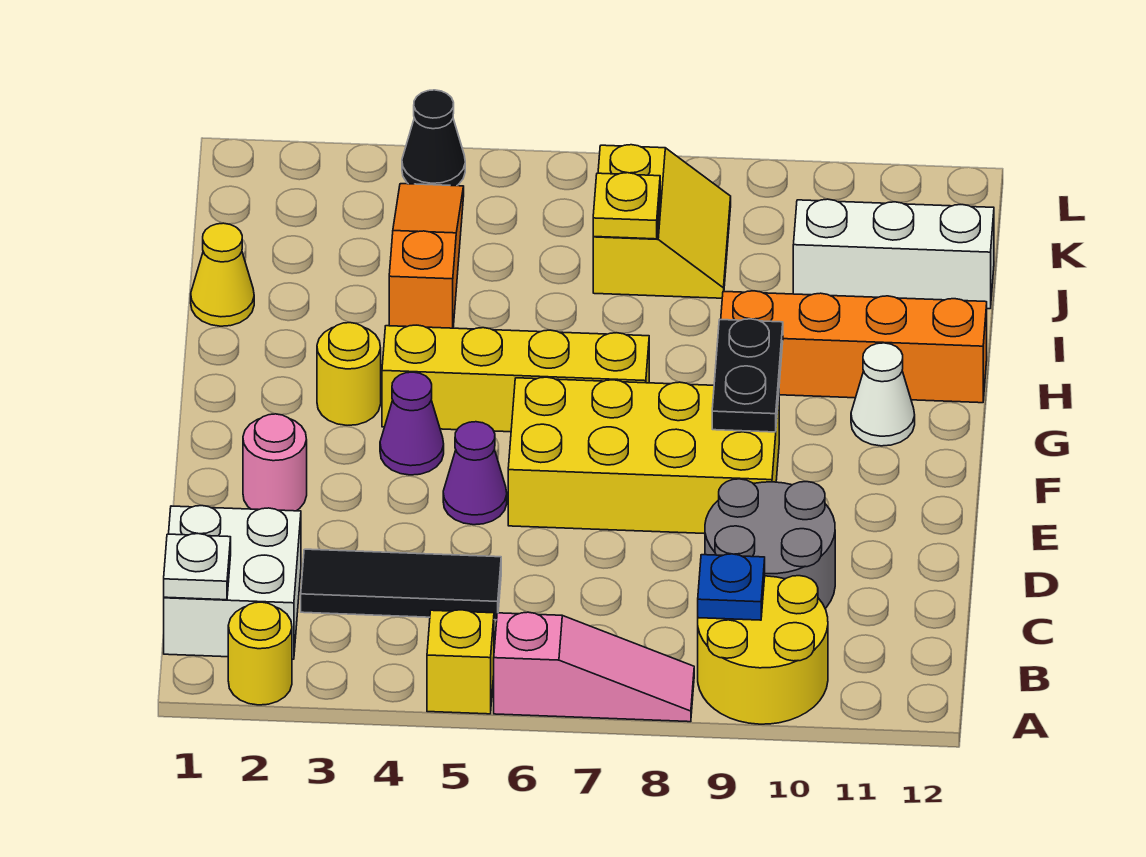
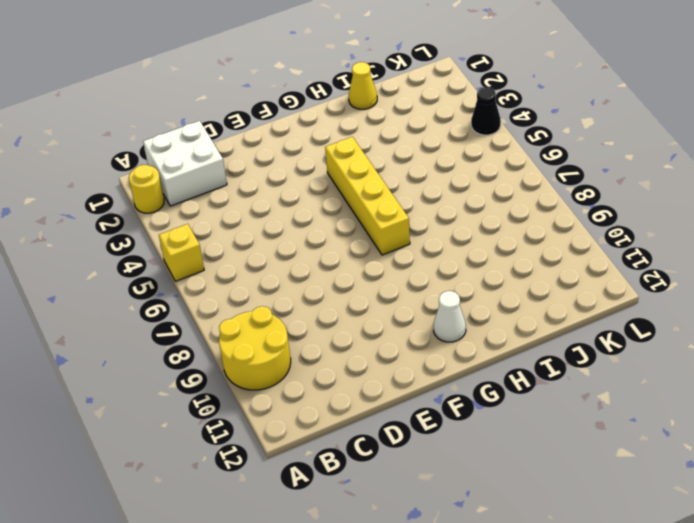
none -> pink slope A6:A8 level 1 top 6
none -> black tile C3:C5 level 1
none -> grey round brick C9:D10 level 1

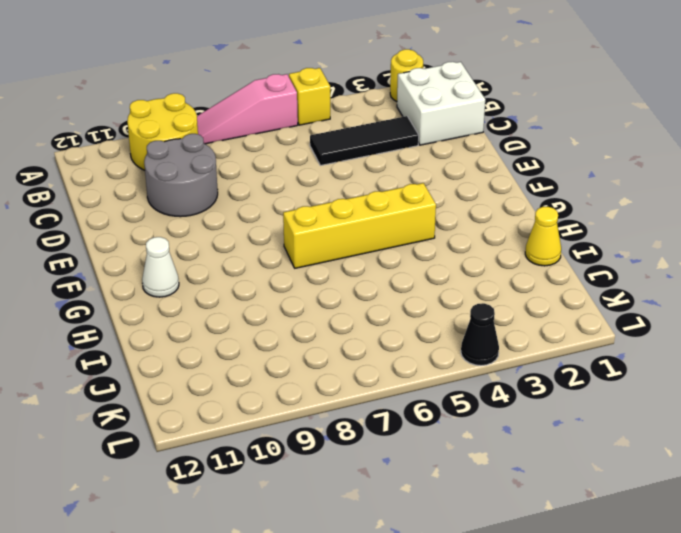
none -> pink round brick E2 level 1
none -> purple cone E5 level 1
none -> yellow brick E6:F9 level 1

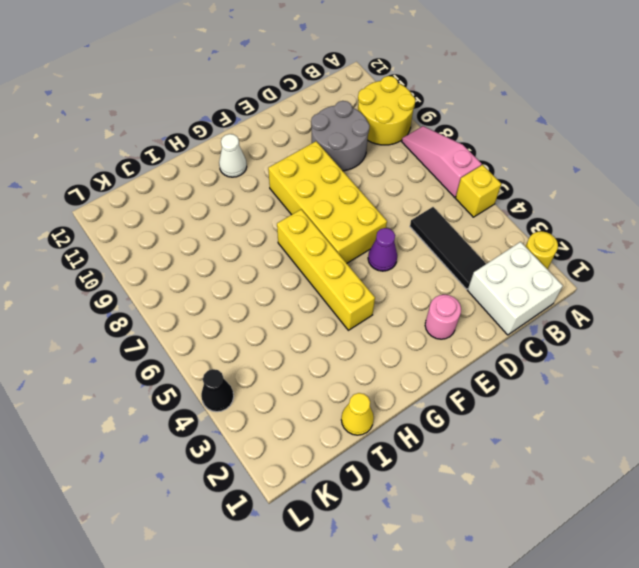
none -> purple cone F4 level 1
none -> yellow round brick G3 level 1
none -> orange brick H9:H12 level 1

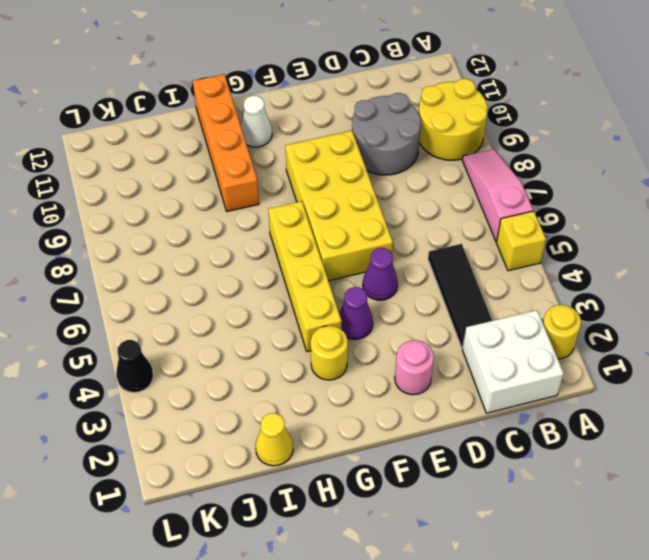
none -> orange slope I4:K4 level 1 top I
none -> yellow slope J7:K8 level 1 top 7
none -> white brick J10:J12 level 1

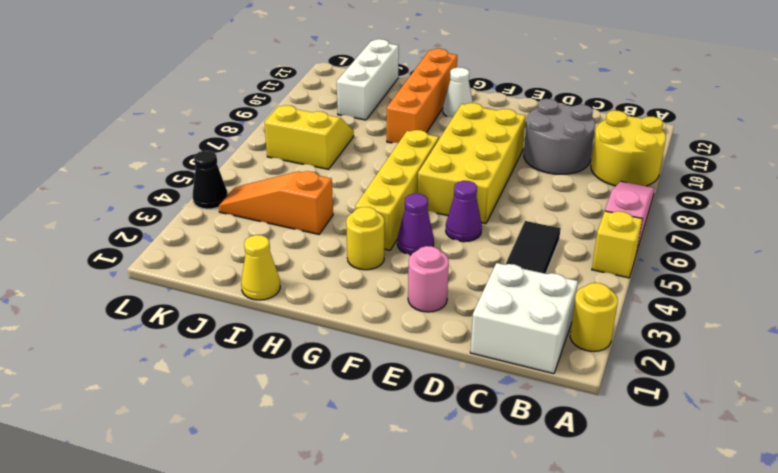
none -> white plate B1 level 2
none -> blue plate B9 level 2
none -> black plate F9:G9 level 2

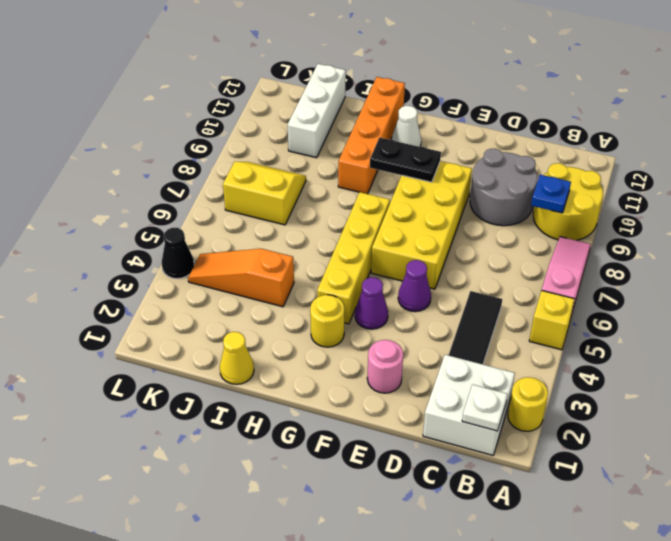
none -> yellow plate J7 level 2

